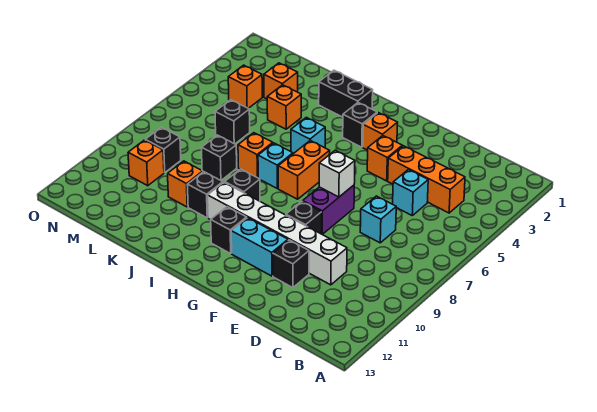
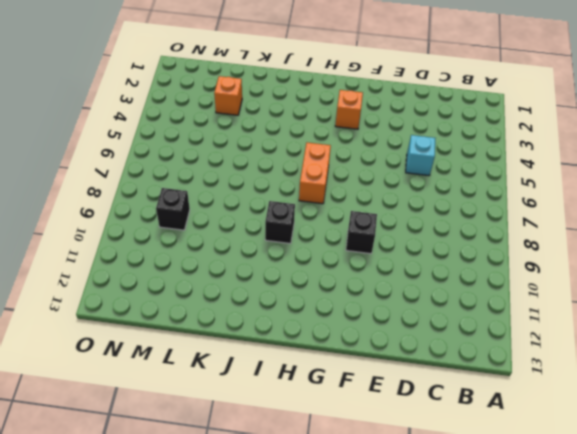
none -> orange brick C4:E4 level 1
none -> cyan brick D7 level 1
none -> white brick D10:I10 level 1

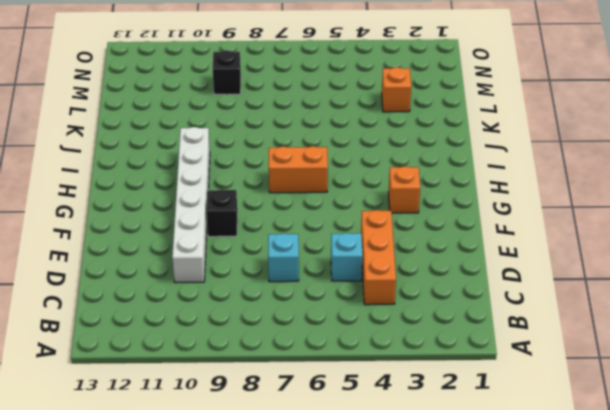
none -> black brick E11 level 1
none -> orange brick F4 level 1
none -> purple brick F7:F8 level 1

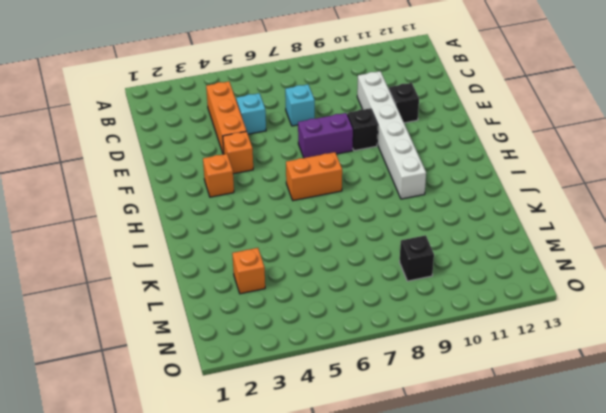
none -> cyan brick F11:G11 level 1
none -> black brick H3 level 1
none -> black brick H11 level 1

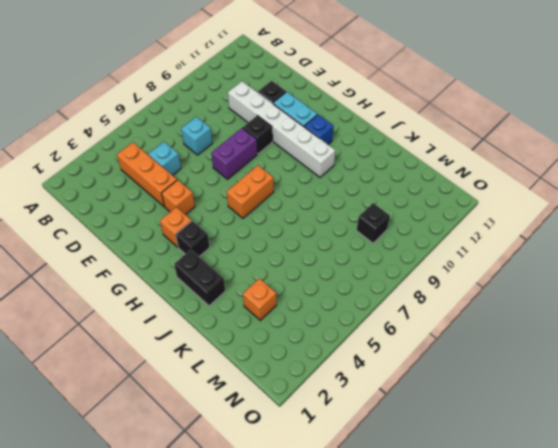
blue brick H11 level 1 -> black brick H11 level 1
none -> cyan brick I5 level 1
none -> cyan brick I7 level 1
none -> black brick I9 level 1

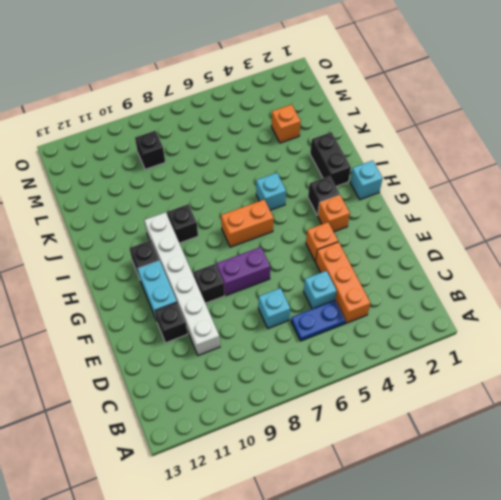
blue plate C5:C6 level 1 -> none
cyan brick H1 level 1 -> cyan brick I7 level 1
none -> orange brick J7 level 1
none -> black brick J10 level 1
none -> orange brick K4 level 1

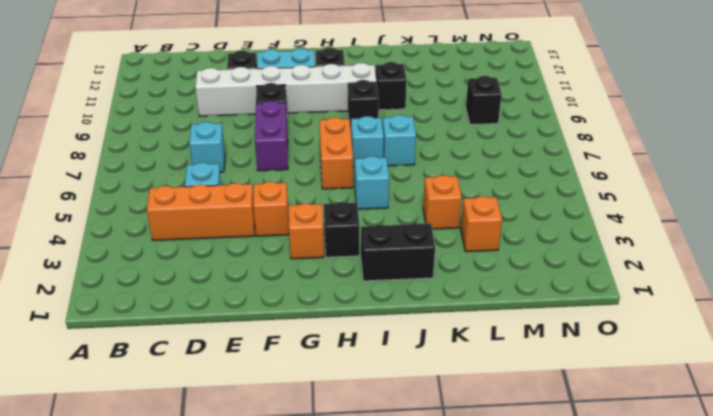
cyan brick J7 level 1 -> orange brick J7 level 1
none -> black brick K8 level 1
none -> orange brick K10 level 1
none -> black brick L6 level 1

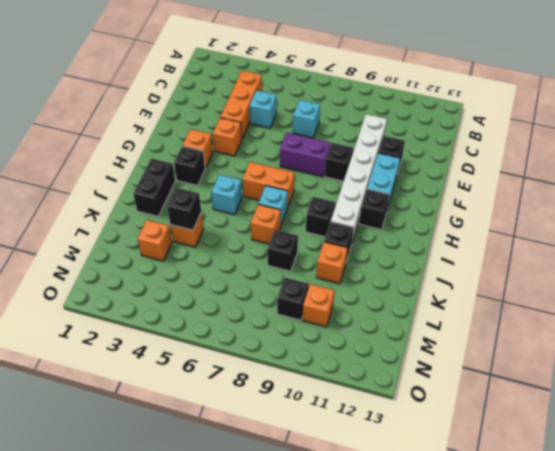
black brick K4 level 2 -> black brick L6 level 1
none -> orange brick M4 level 1
none -> white brick F7 level 2

